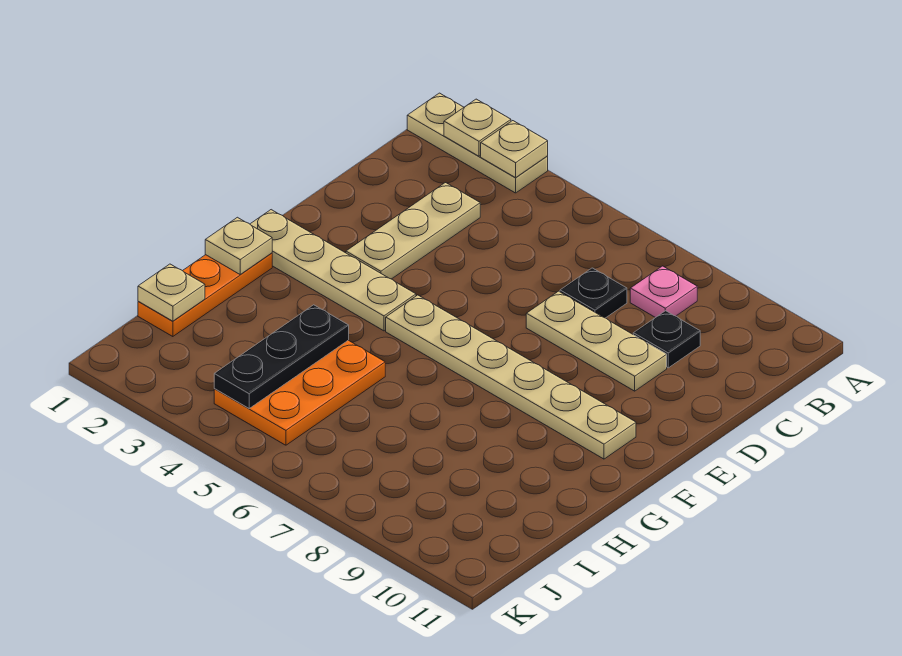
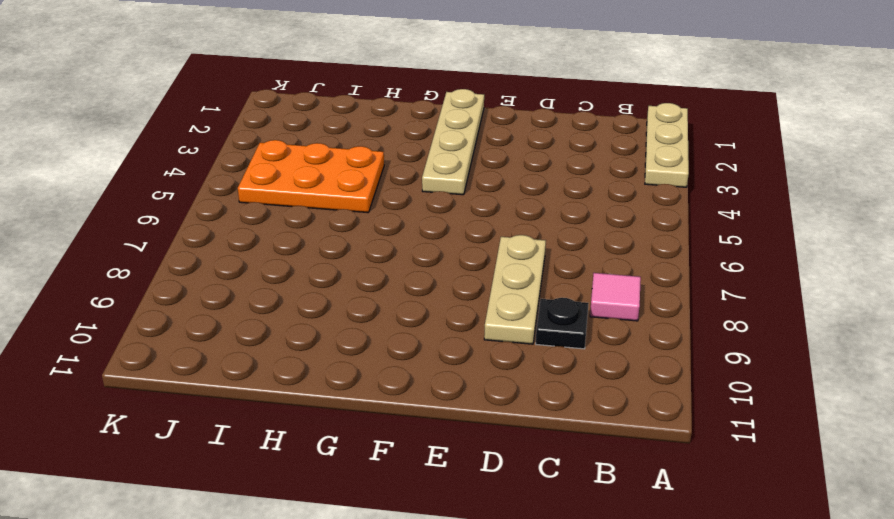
pink tile B8 level 1 -> pink plate B8 level 1
none -> tan plate C3:E3 level 1
none -> black plate C7 level 1
none -> tan plate F5:F10 level 1

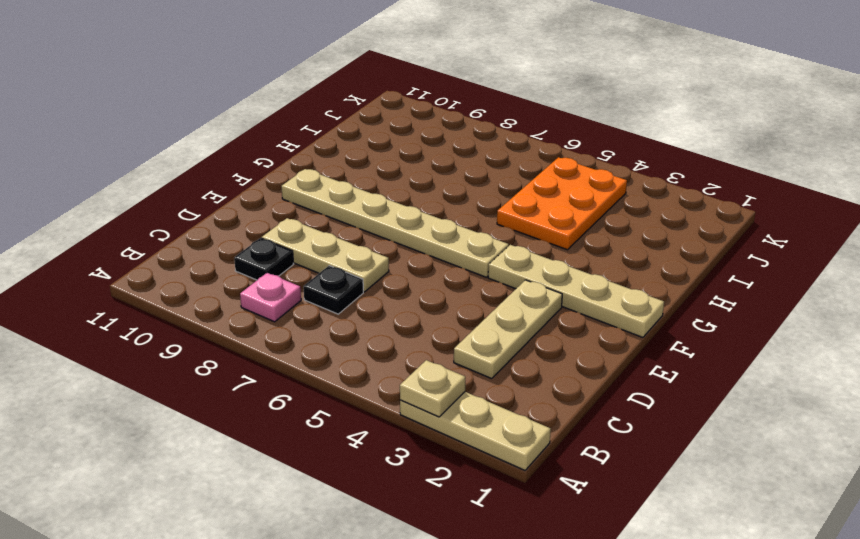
none -> orange plate G1:I1 level 1
none -> tan plate A2 level 2
none -> tan plate G1 level 2

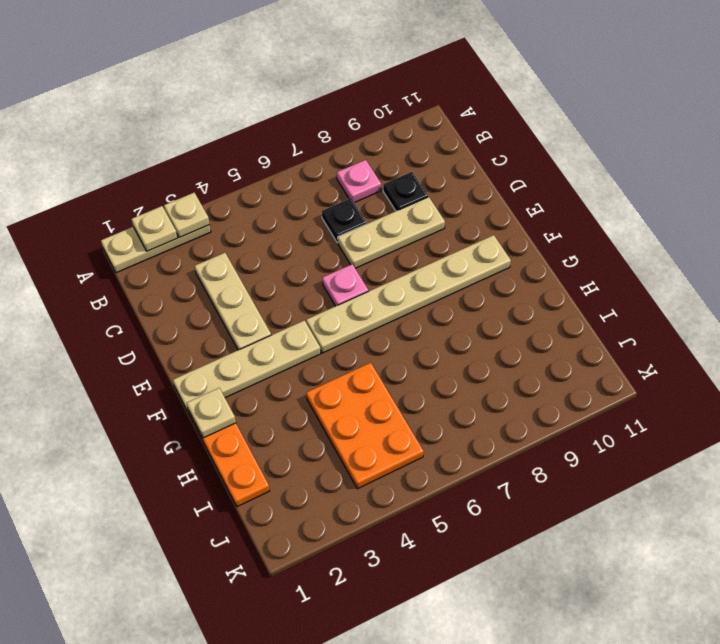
pink plate E6 level 1 -> none
none -> black plate H4:J4 level 2
none -> tan plate I1 level 2

